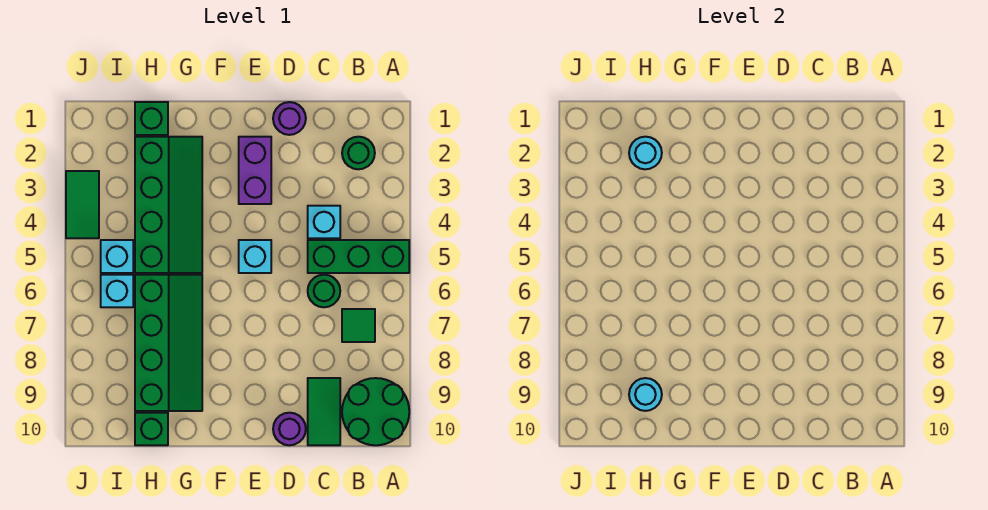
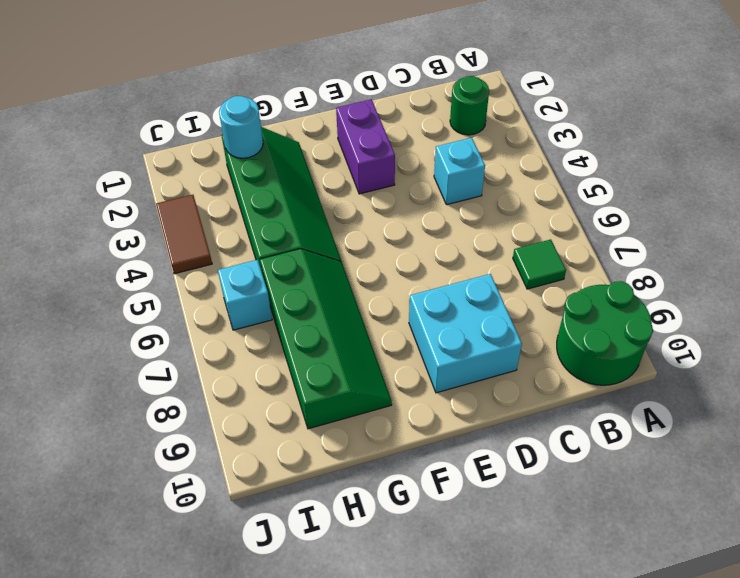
cyan brick D8:E9 level 1 -> none
brown tile J3:J4 level 1 -> green tile J3:J4 level 1
none -> green brick A5:C5 level 1
none -> green round brick C6 level 1
none -> green tile C9:C10 level 1

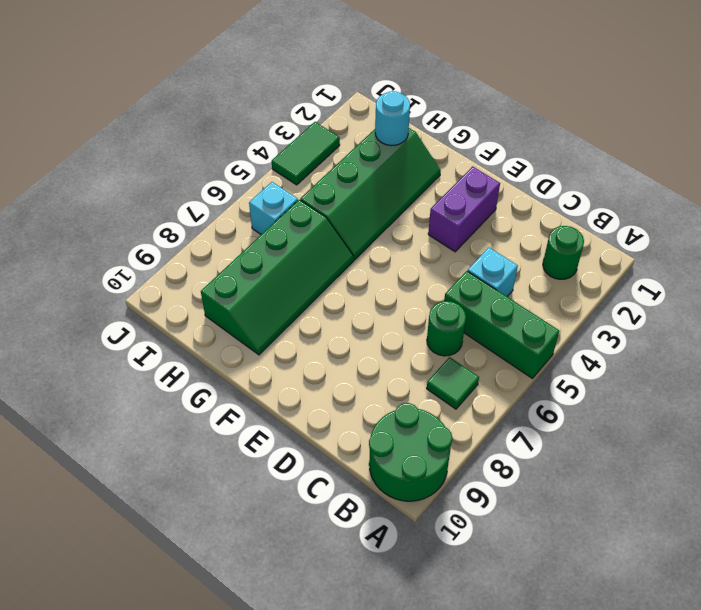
none -> green tile C9:C10 level 1
none -> purple round brick D1 level 1
none -> purple round brick D10 level 1

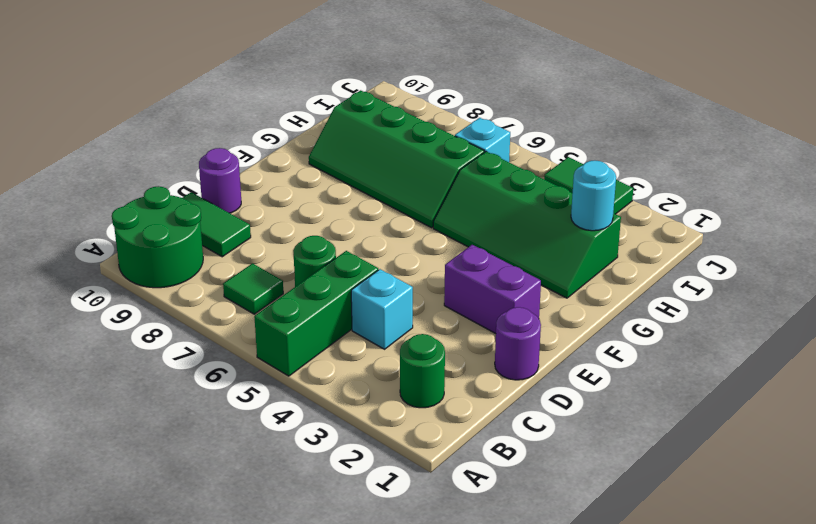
none -> cyan brick E5 level 1
none -> green brick H1 level 1
none -> green brick H10 level 1

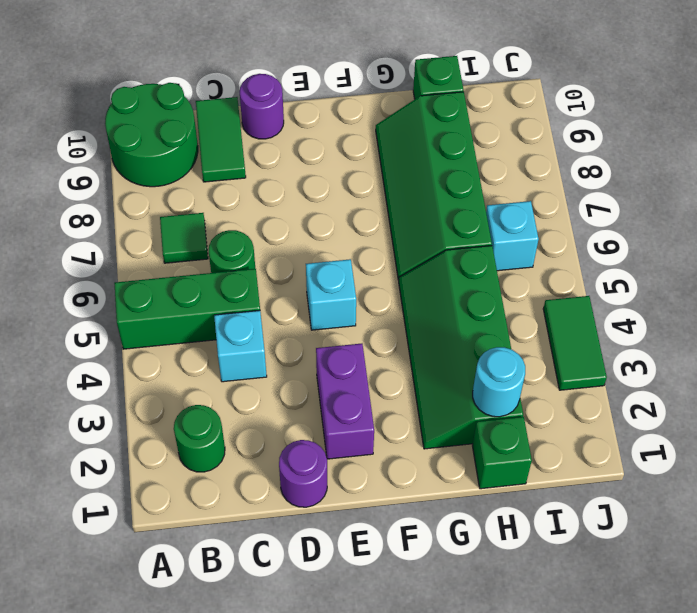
none -> cyan brick I5 level 1
none -> cyan round brick H9 level 2

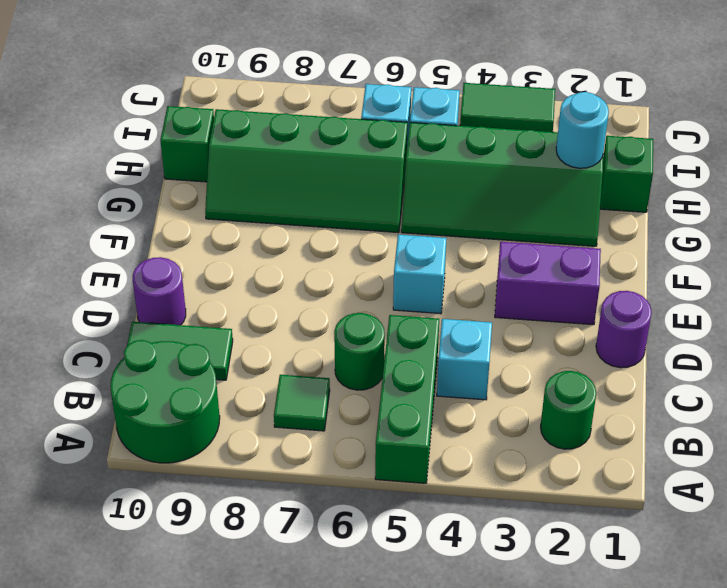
none -> cyan round brick H9 level 2

